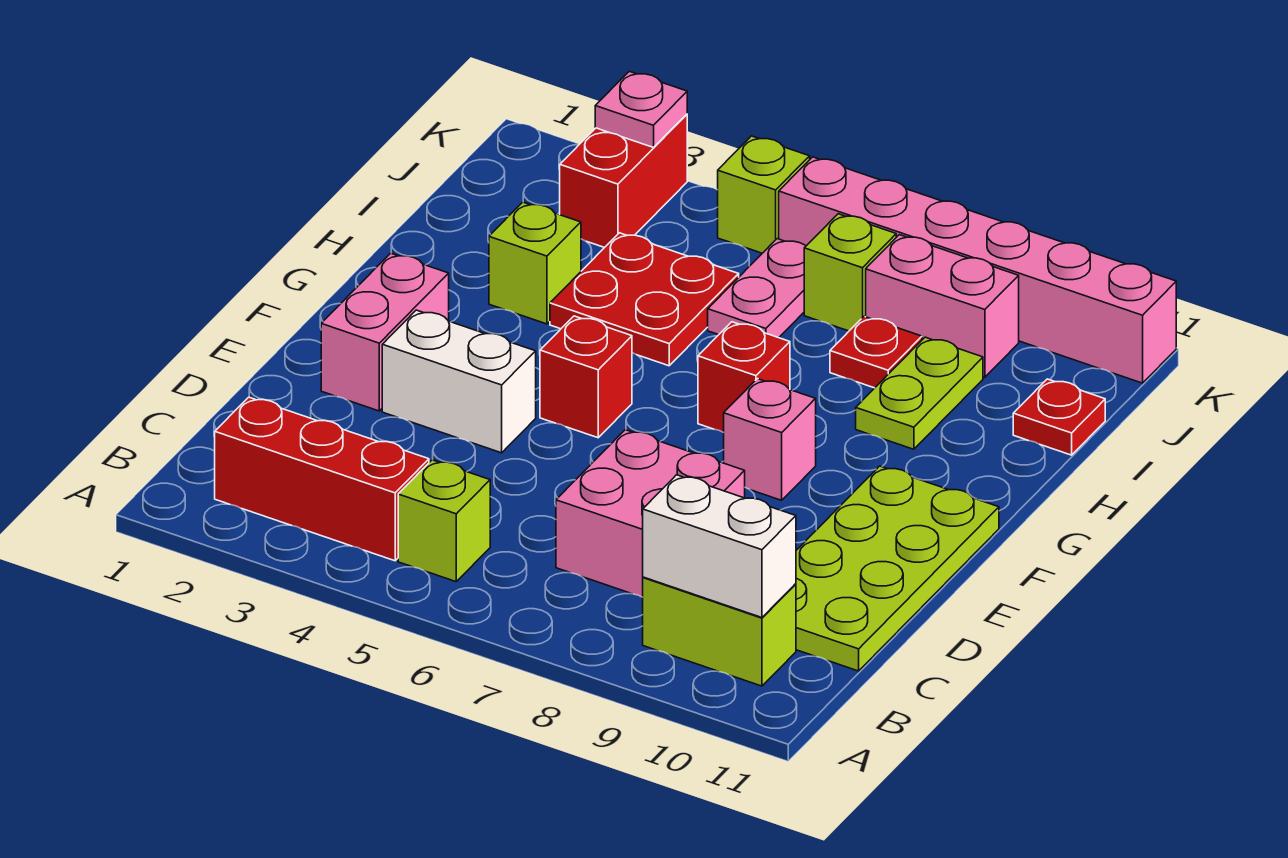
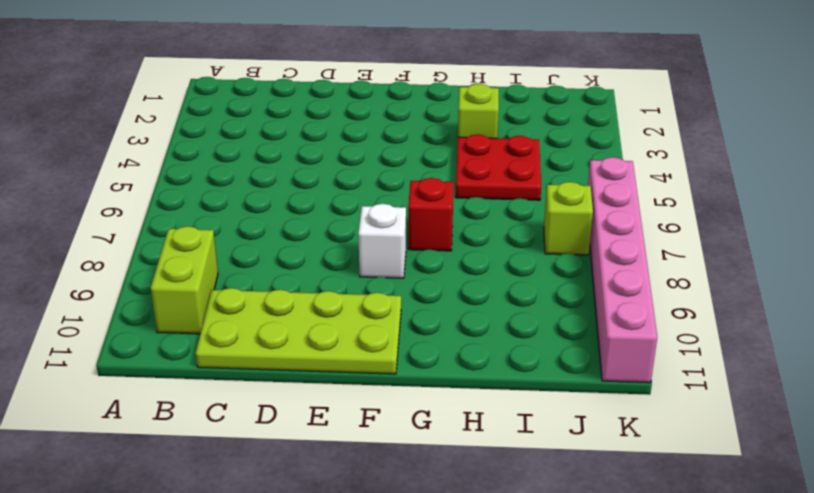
white brick F8 level 1 -> pink brick F8 level 1
none -> red brick B2:B4 level 1
none -> lime brick B5 level 1
none -> pink brick C7:D8 level 1

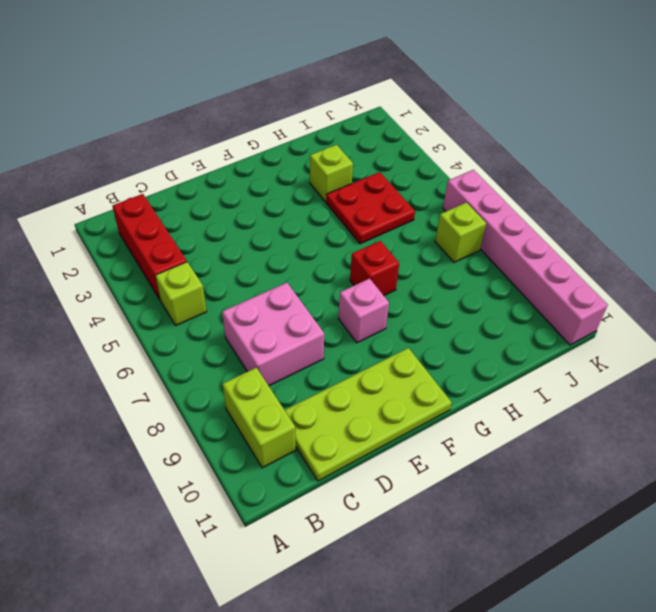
none -> pink brick E2:F2 level 1
none -> white brick E3:E4 level 1
none -> red brick F5 level 1

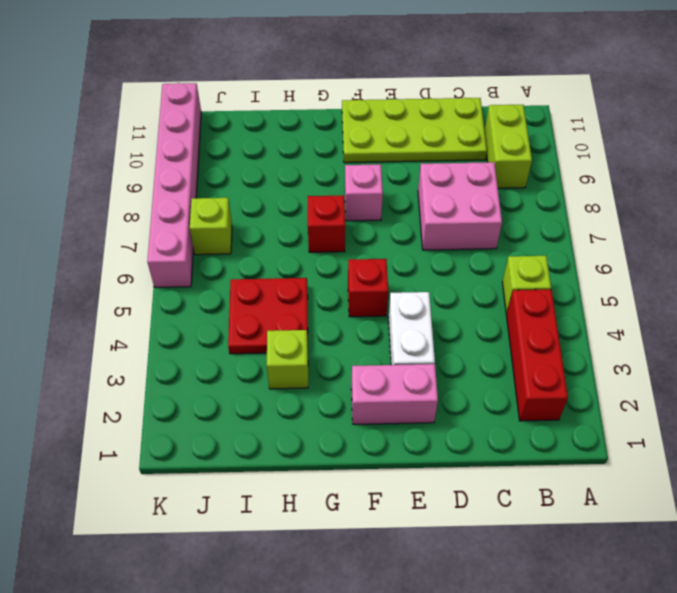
none -> lime plate H9:I9 level 1
none -> pink plate I6:J6 level 1
none -> red plate I8 level 1

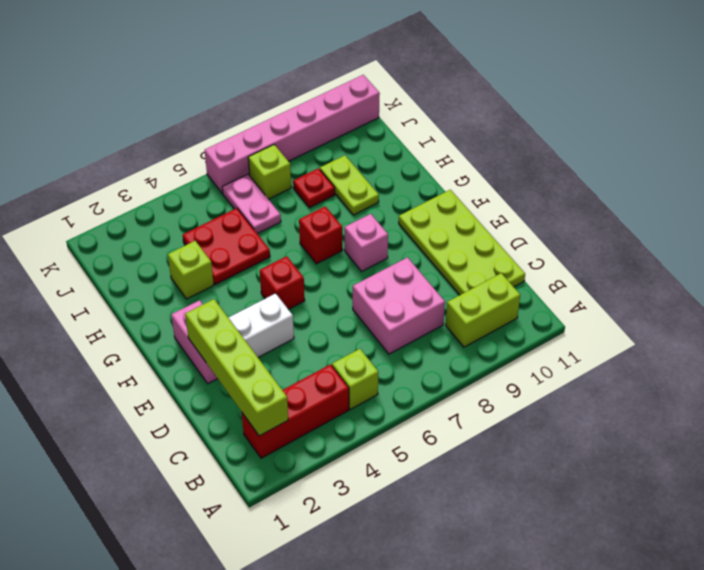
lime brick B2:E2 level 2 -> none
none -> red plate I11 level 1
none -> red brick J3:K3 level 1
none -> pink brick J8:J9 level 1

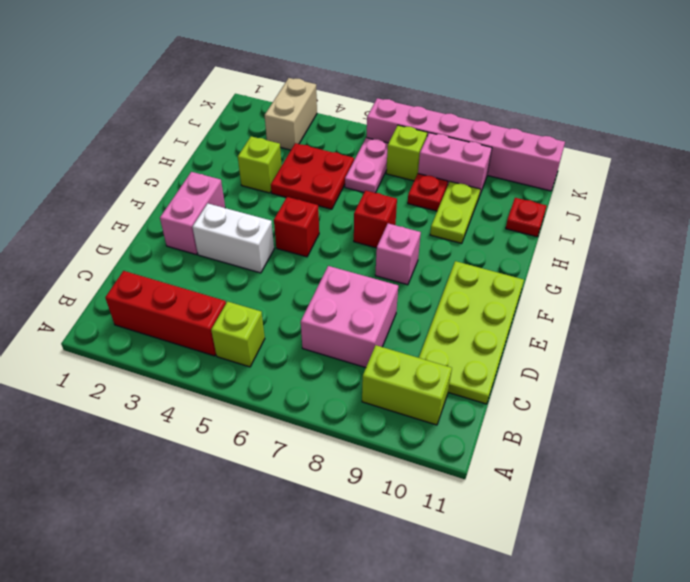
tan brick J3:K3 level 1 -> red brick J3:K3 level 1
none -> lime brick K5 level 1
none -> white brick B9:B10 level 2
none -> pink plate K3 level 2

